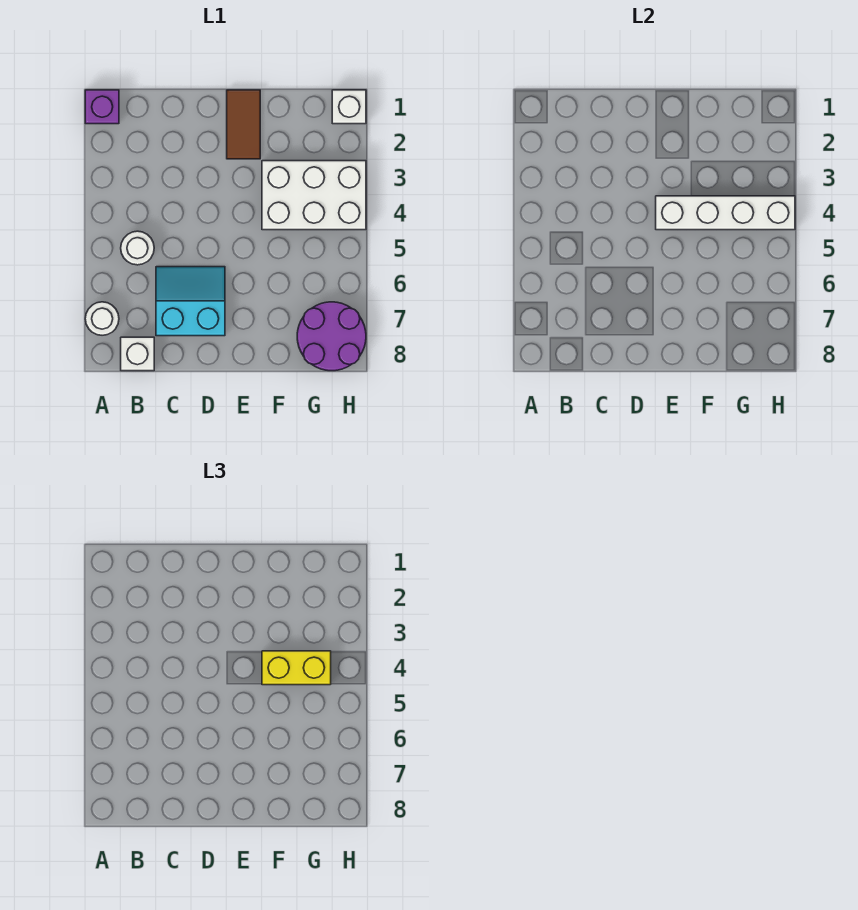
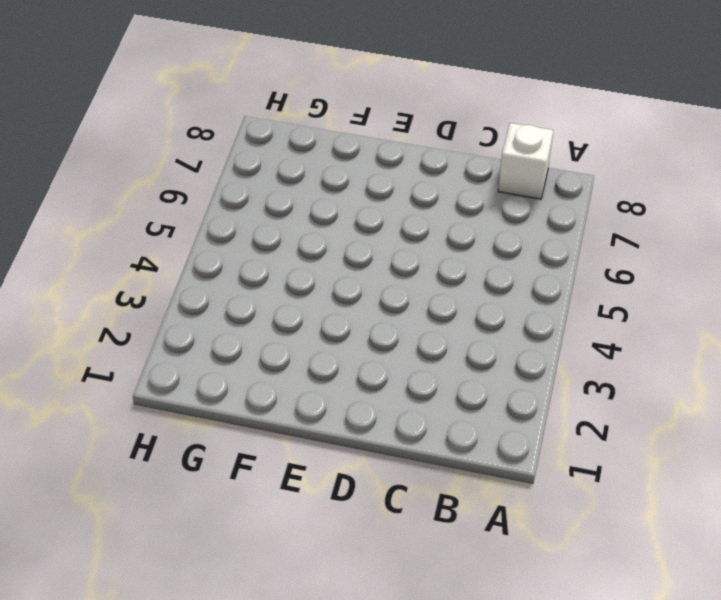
none -> purple brick A1 level 1
none -> white round brick A7 level 1

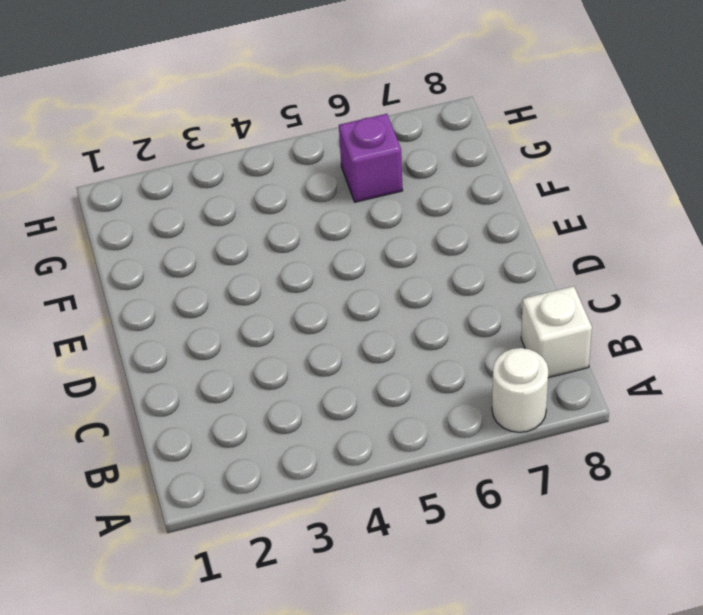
purple brick G6 level 1 -> purple brick A1 level 1
none -> white round brick B5 level 1
none -> cyan slope C6:D7 level 1 top 7

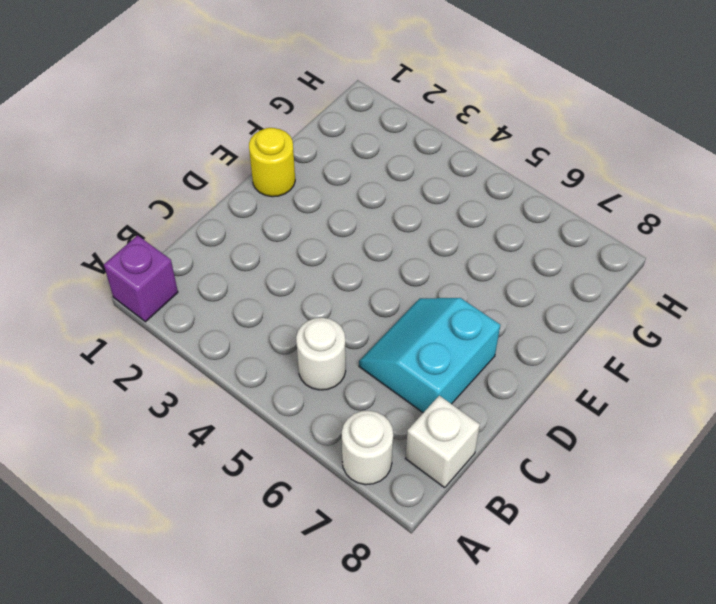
yellow round brick E1 level 1 -> brown tile E1:E2 level 1
none -> white brick F3:H4 level 1
none -> purple round brick G7:H8 level 1

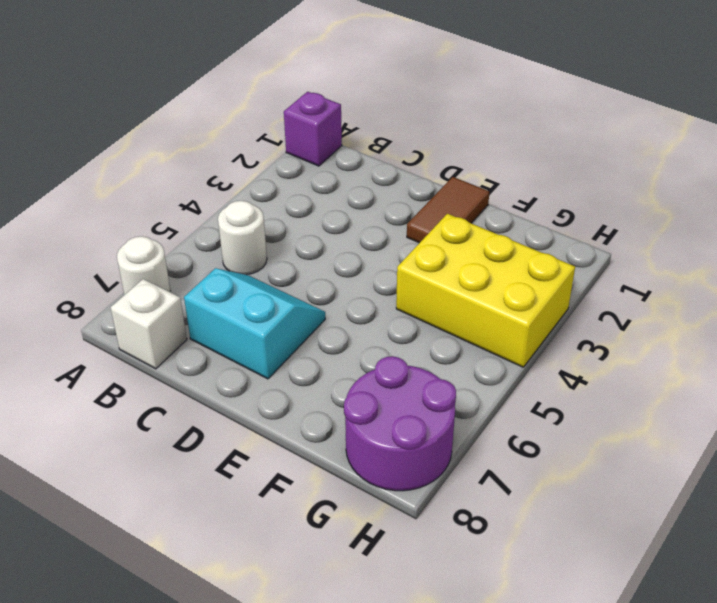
yellow brick F3:H4 level 1 -> white brick F3:H4 level 1
none -> white brick H1 level 1
none -> white brick E4:H4 level 2

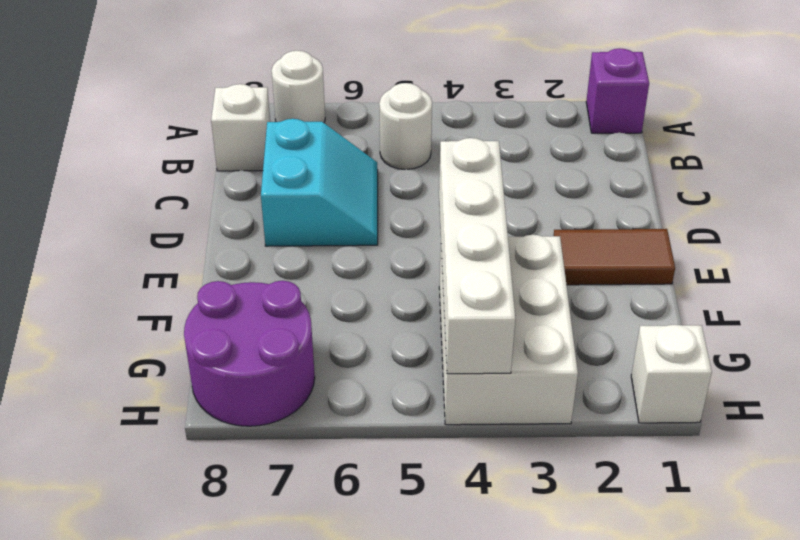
none -> yellow brick F4:G4 level 3

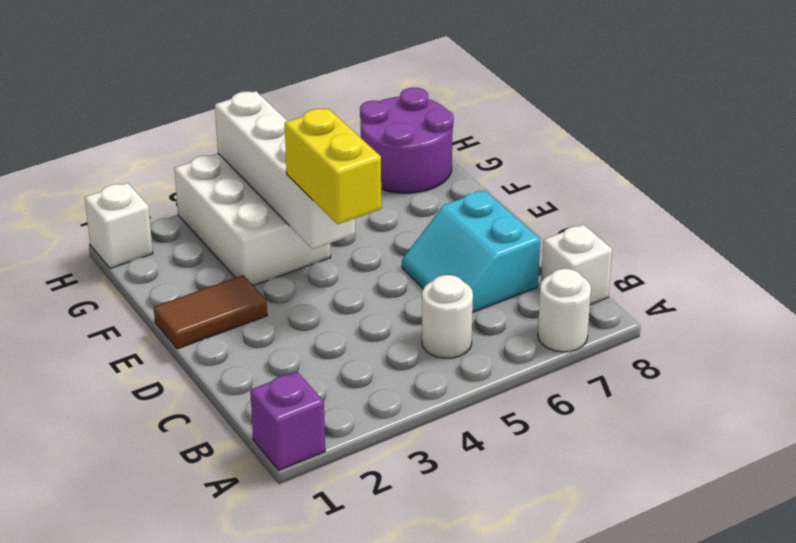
yellow brick D4:E4 level 3 -> yellow brick F4:G4 level 3

